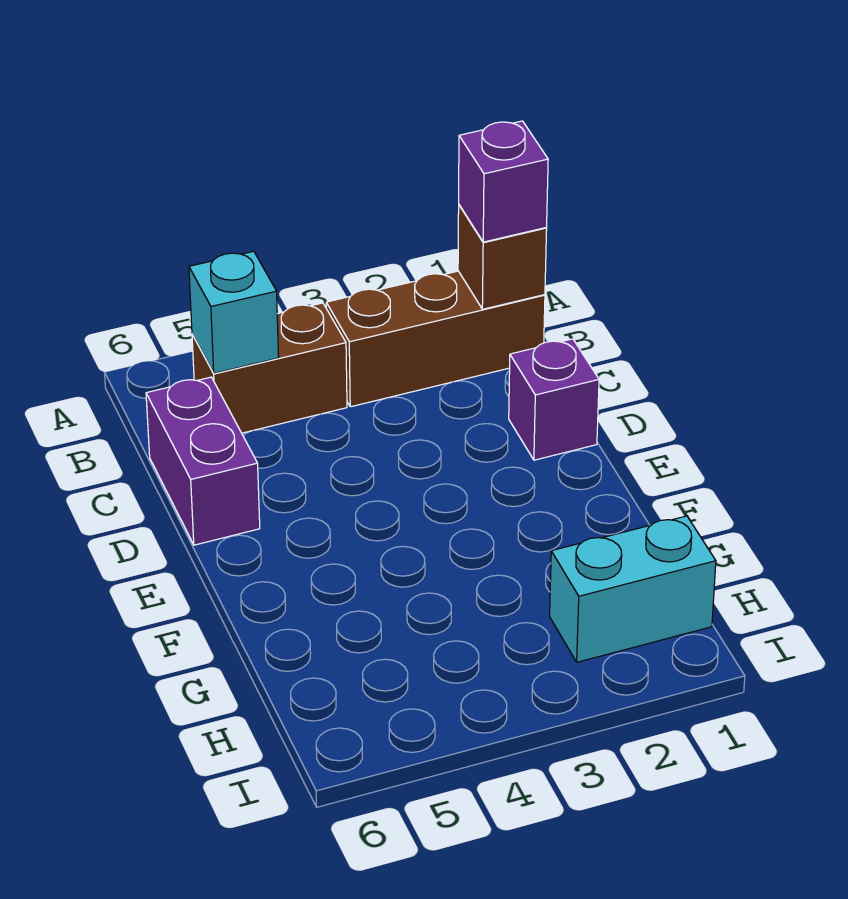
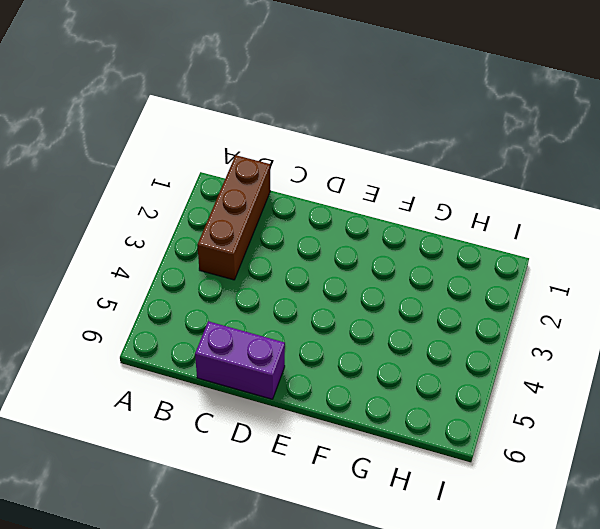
none -> brown brick B4:B5 level 1
none -> purple brick D1 level 1

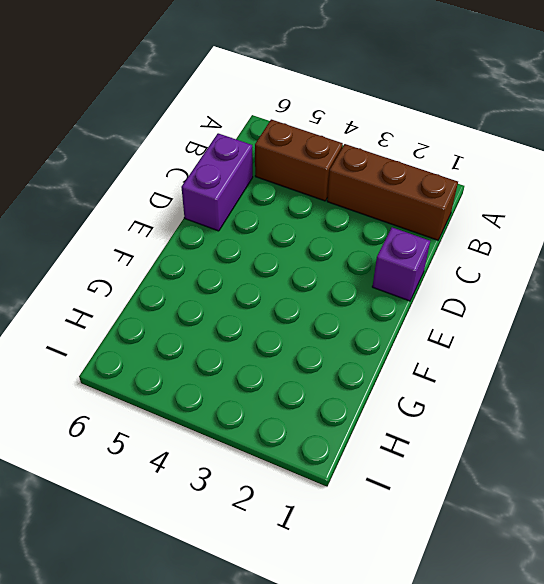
none -> cyan brick H1:H2 level 1
none -> brown brick B1 level 2

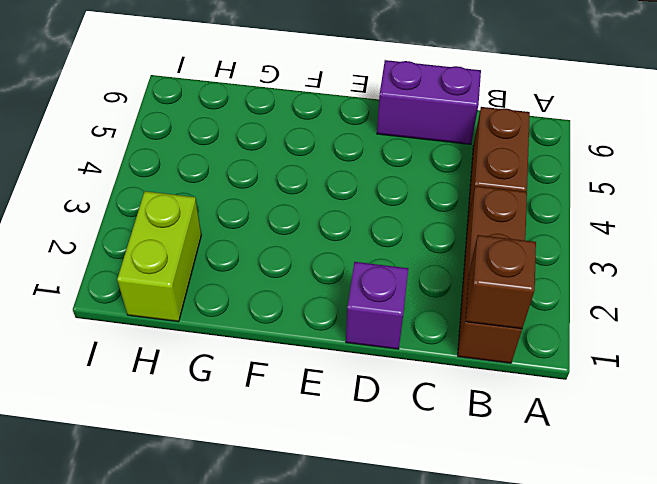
lime brick H1:H2 level 1 -> cyan brick H1:H2 level 1
none -> cyan brick B5 level 2
none -> purple brick B1 level 3

